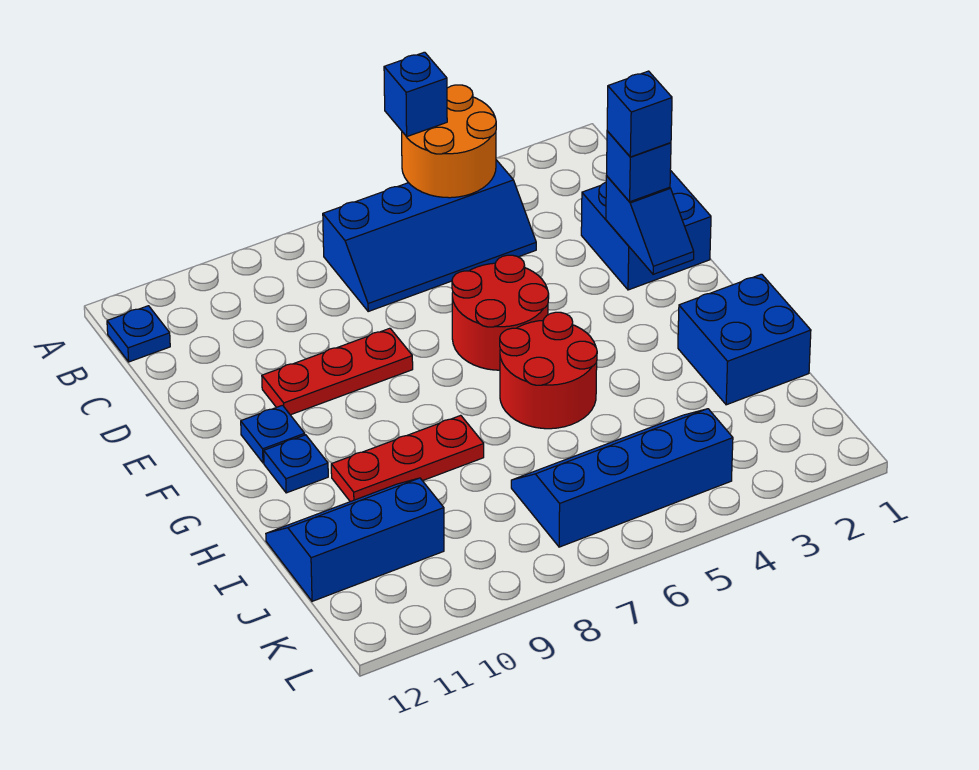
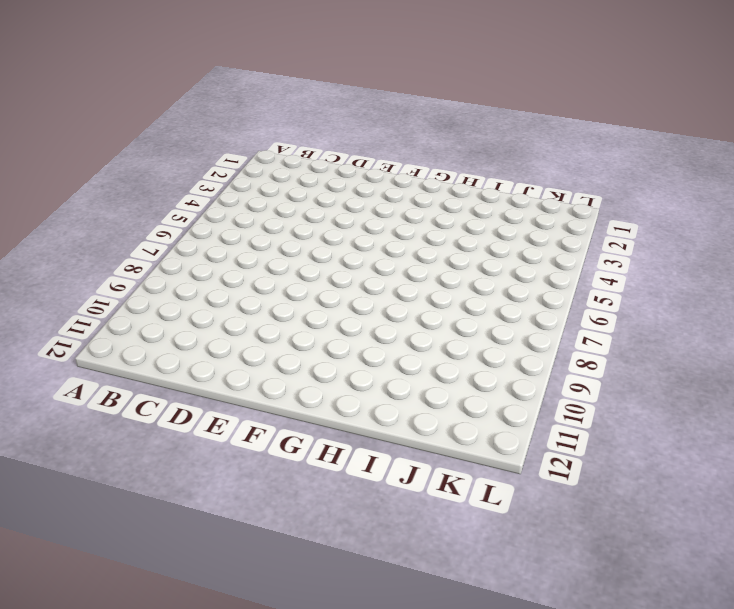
none -> blue slope B4:C7 level 1 top B
none -> blue plate B12 level 1
none -> blue brick D1:E2 level 1

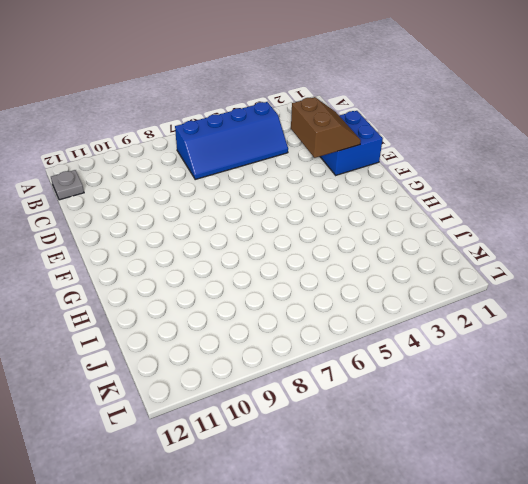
grey plate B12 level 1 -> blue plate B12 level 1
brown slope D2:E3 level 2 top 3 -> blue slope E2:F2 level 2 top E
none -> red round brick E5:F6 level 1
none -> red plate E8:E10 level 1
none -> blue plate F11 level 1

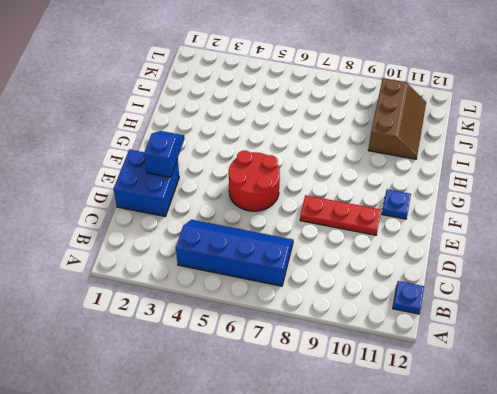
brown slope I10:K11 level 1 top 10 -> blue slope I10:J12 level 1 top J
none -> red round brick G5:H6 level 1
none -> blue plate G11 level 1
none -> blue brick H1:I2 level 1

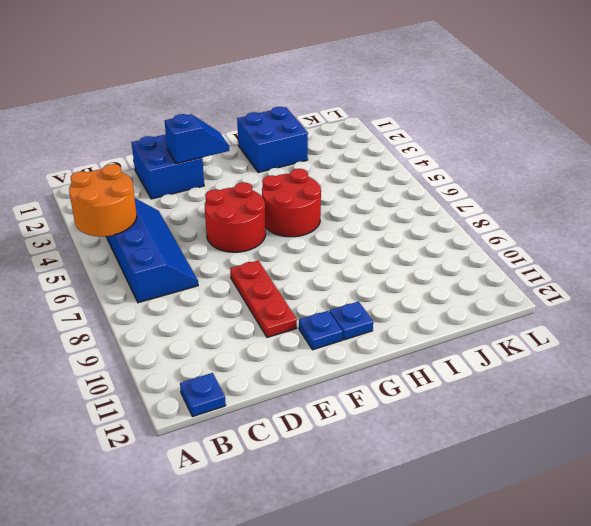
none -> red plate H8:H10 level 1
none -> blue slope I10:J12 level 1 top J
none -> blue slope J4:K7 level 1 top K

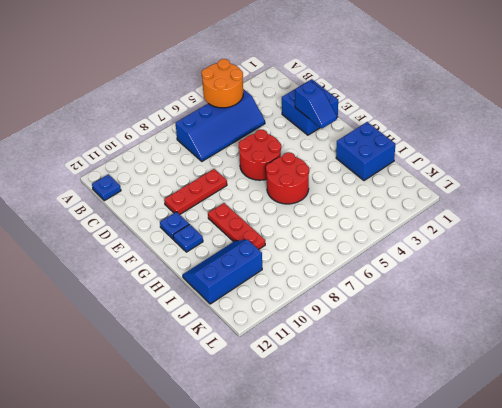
red plate G9:I9 level 1 -> red plate H8:H10 level 1
none -> blue slope J4:K7 level 1 top K
none -> blue brick A5 level 3
none -> blue brick E2 level 3

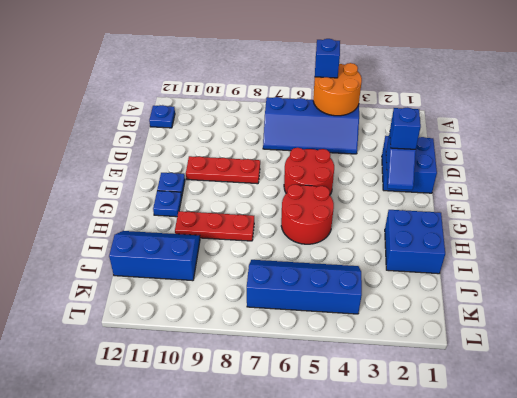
none -> blue brick E2 level 4

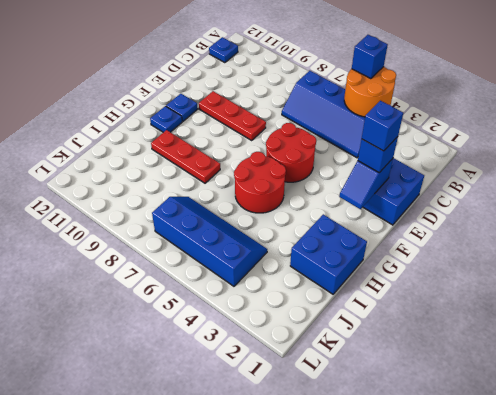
none -> blue slope I10:J12 level 1 top J

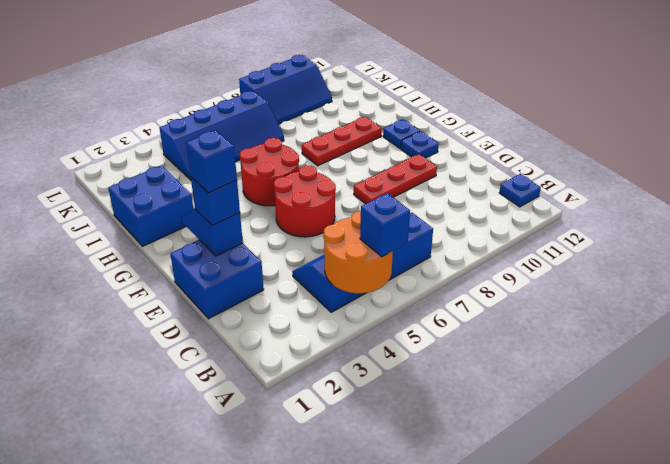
blue slope K8:L10 level 1 top L -> blue slope I10:J12 level 1 top J

